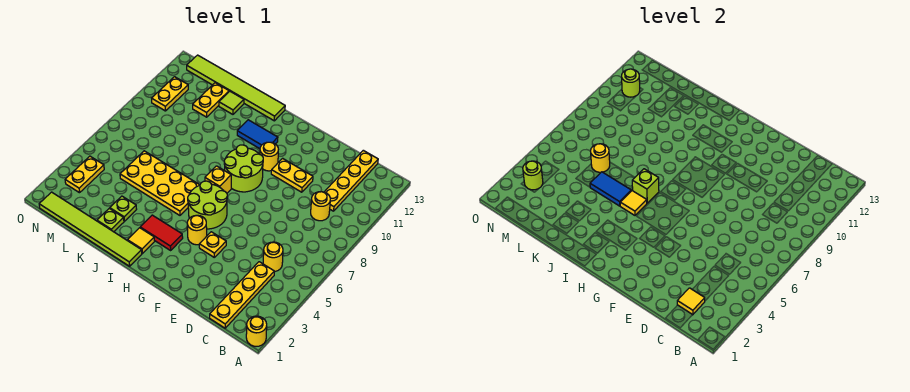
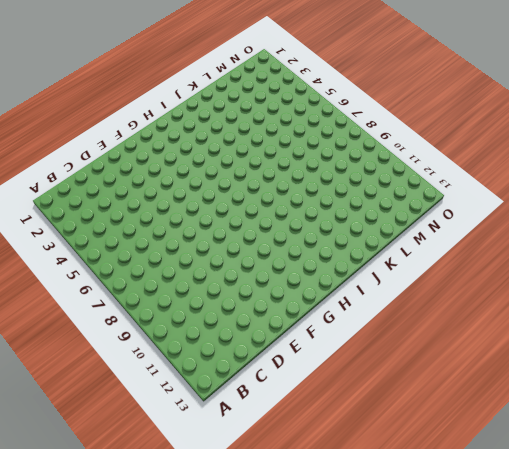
none -> yellow round brick A1 level 1
none -> yellow plate C1:C4 level 1
none -> yellow round brick C5 level 1
none -> yellow round brick C9 level 1

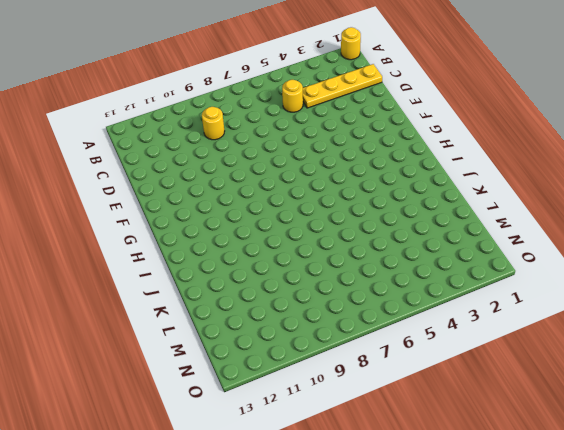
none -> yellow plate C10:C13 level 1
none -> yellow plate E10:F10 level 1
none -> yellow plate F4 level 1
none -> yellow round brick G4 level 1

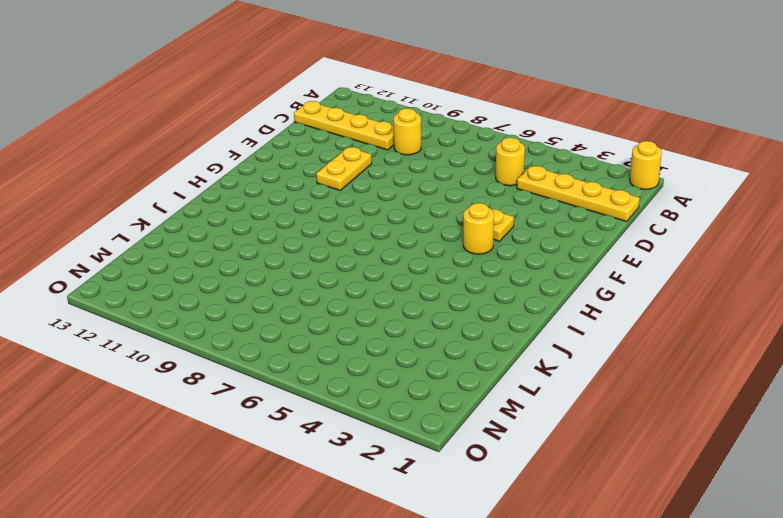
none -> lime round brick G5:H6 level 1
none -> lime round brick G8:H9 level 1
none -> yellow round brick G10 level 1
none -> red tile H3:I3 level 1

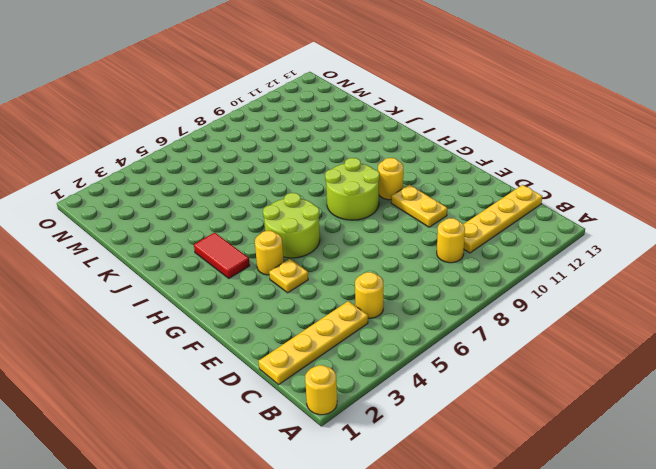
none -> yellow brick H7 level 1
none -> blue tile H11:I11 level 1
none -> lime tile I1:N1 level 1
none -> yellow tile I2 level 1

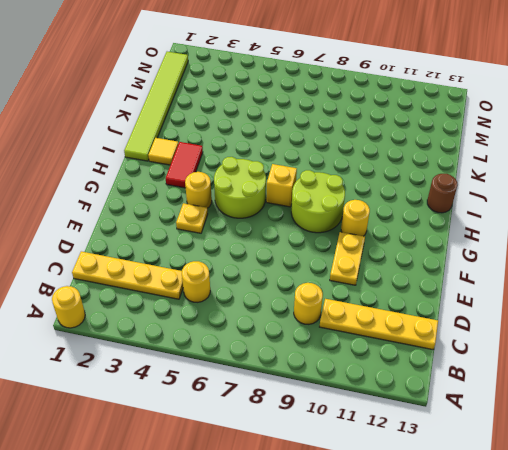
brown round brick I13 level 1 -> lime tile I13:N13 level 1
none -> blue tile H11:I11 level 1
none -> yellow plate I5:L6 level 1
none -> lime plate K2 level 1
none -> lime plate K3 level 1

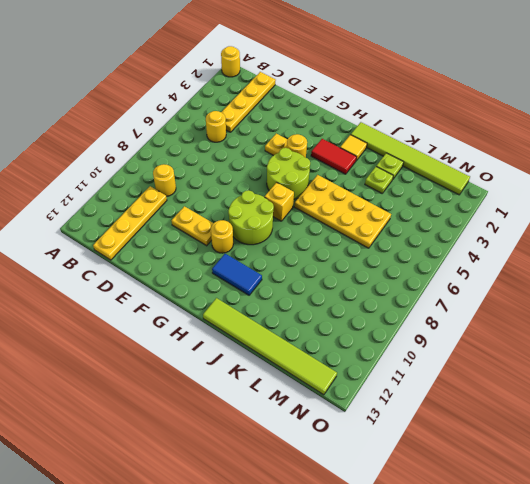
none -> lime tile K12 level 1
none -> yellow plate L11:L12 level 1
none -> yellow plate N3:N4 level 1
none -> yellow plate N10:N11 level 1

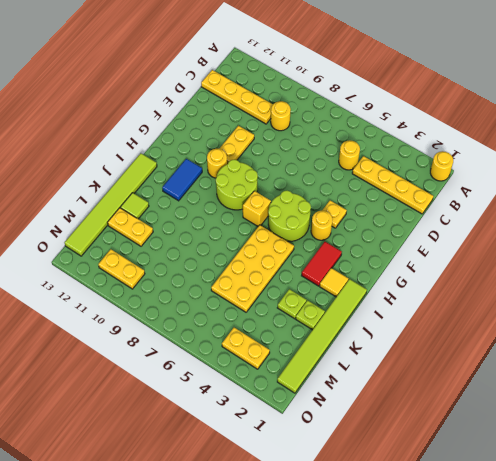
none -> yellow tile C2 level 2
none -> yellow tile I5 level 2
none -> lime brick I6 level 2
none -> blue tile J5:K5 level 2

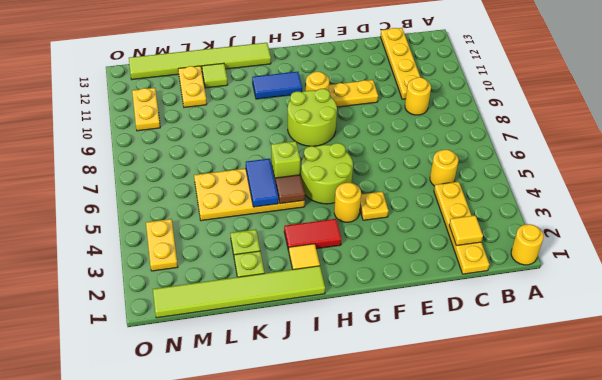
brown tile I5 level 2 -> yellow tile I5 level 2
blue tile J5:J6 level 2 -> blue tile J5:K5 level 2
none -> yellow brick H7 level 1
none -> yellow round brick L6 level 2
none -> lime round brick N3 level 2
none -> lime round brick N11 level 2

